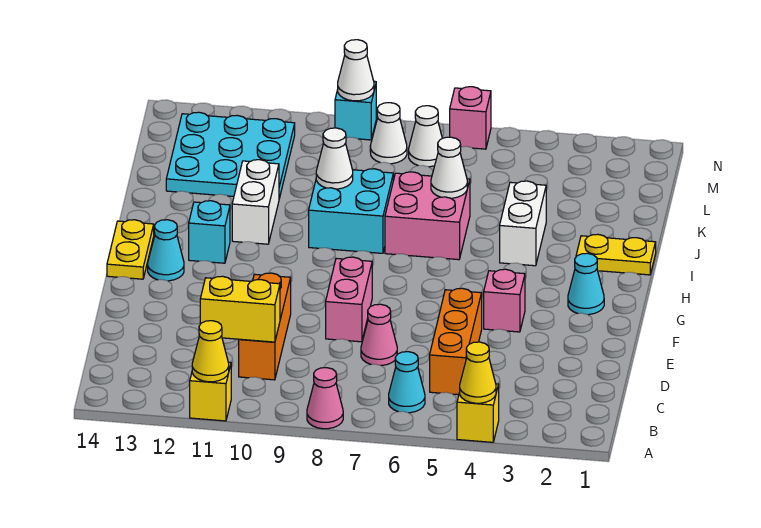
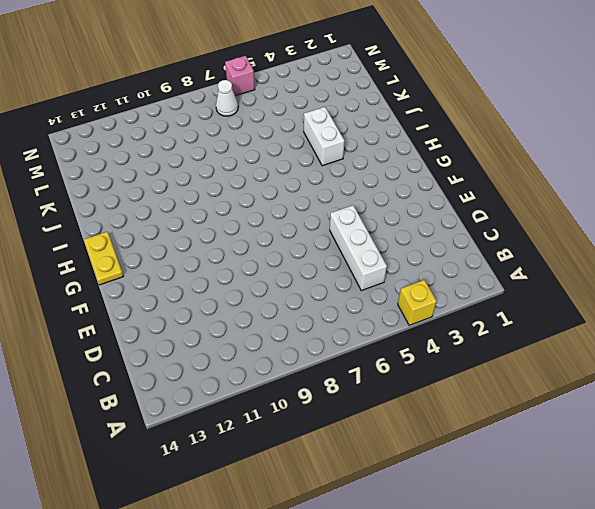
white brick C5:E5 level 1 -> orange brick C5:E5 level 1
none -> pink cone A8 level 1
none -> yellow brick A11 level 1
none -> cyan cone B6 level 1

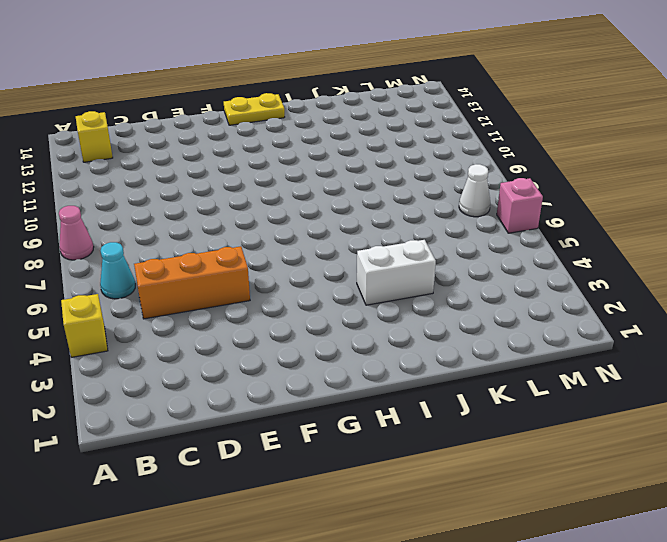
yellow brick B13 level 1 -> yellow brick A11 level 1
none -> orange brick C10:E10 level 1
none -> pink cone D7 level 1
none -> pink brick E8:F8 level 1

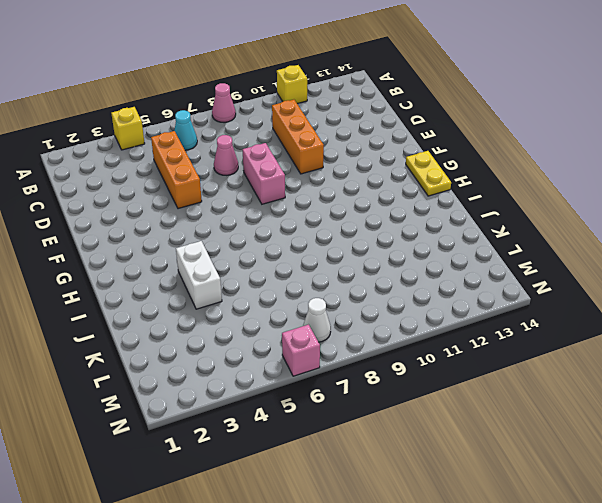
none -> pink brick F4 level 1
none -> cyan cone G2 level 1
none -> cyan cone G13 level 1

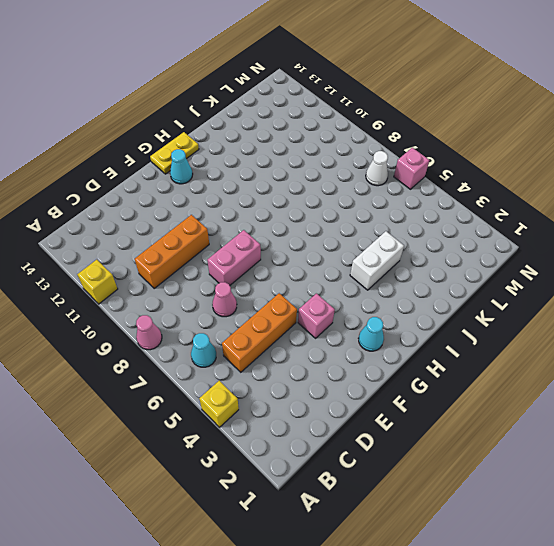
none -> cyan brick H12 level 1
none -> yellow plate I1:I2 level 1
none -> pink brick I6:J7 level 1

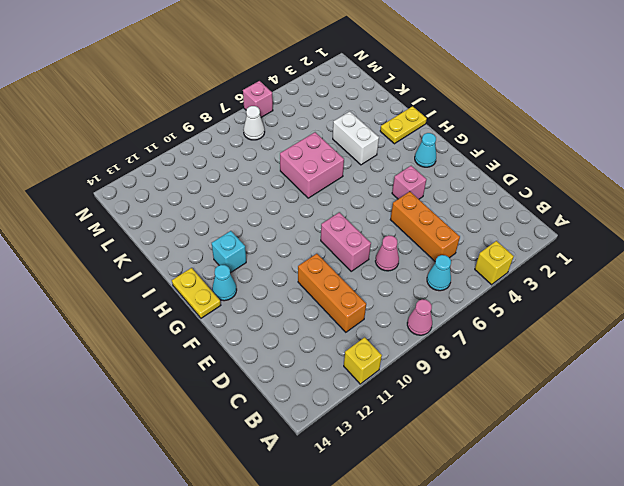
none -> cyan brick I8:J9 level 1
none -> white brick I11:J11 level 1
none -> cyan plate K11:M13 level 1

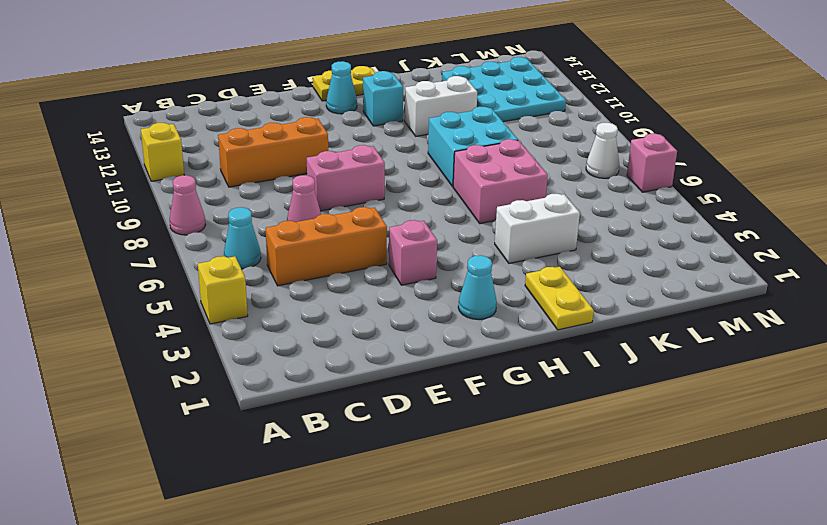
none -> white cone M8 level 1
none -> cyan brick N9 level 1
none -> yellow cone A4 level 2

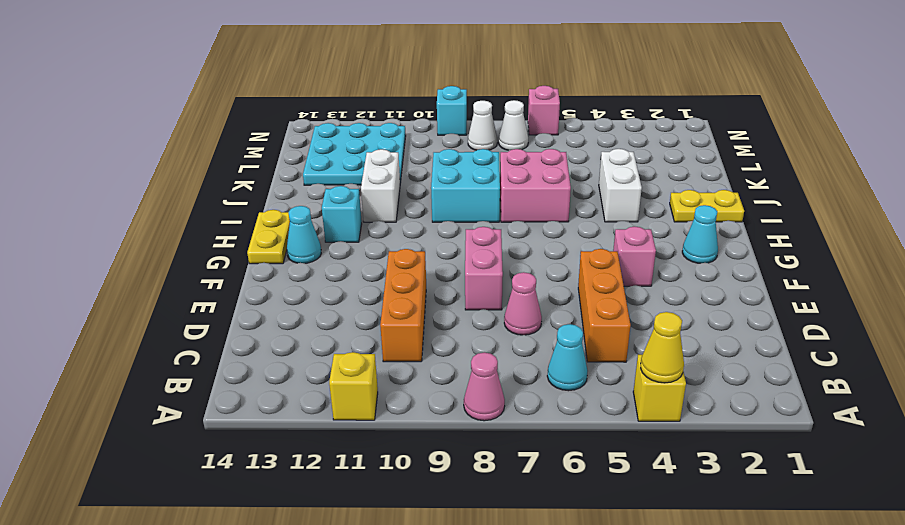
none -> yellow cone A11 level 2
none -> yellow brick C10:C11 level 2
none -> white cone J6 level 2

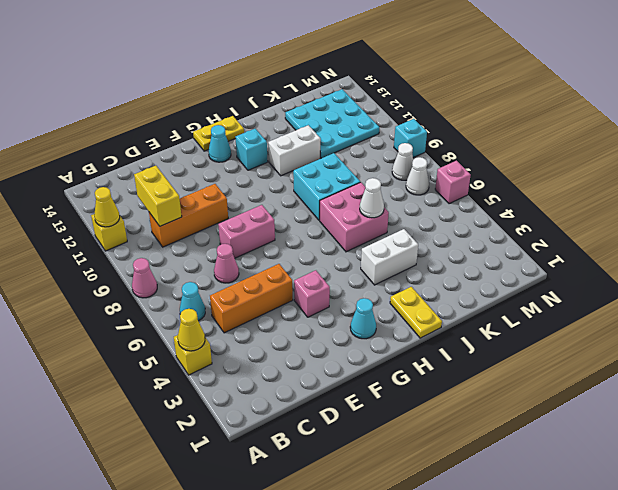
none -> white cone J9 level 2
none -> white cone N9 level 2

